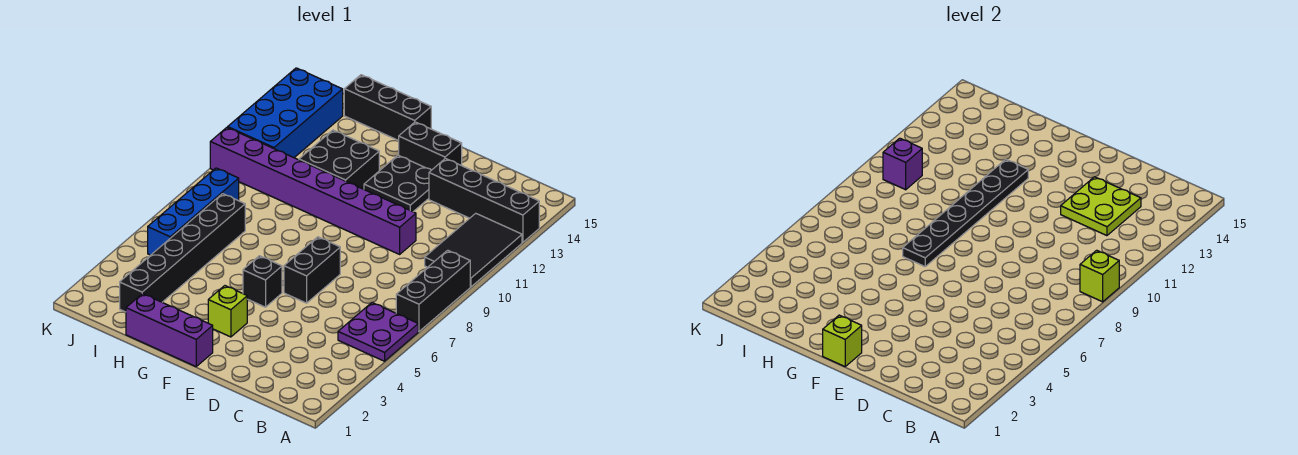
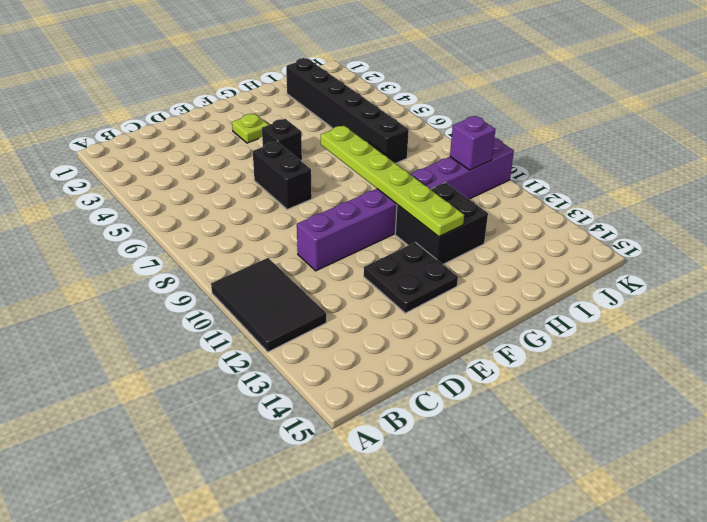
lime plate F3 level 1 -> lime brick F3 level 1
lime plate G7:G12 level 2 -> black plate G7:G12 level 2
none -> purple plate A5:B6 level 1
none -> black brick A7:A9 level 1
none -> black brick A13:D13 level 1

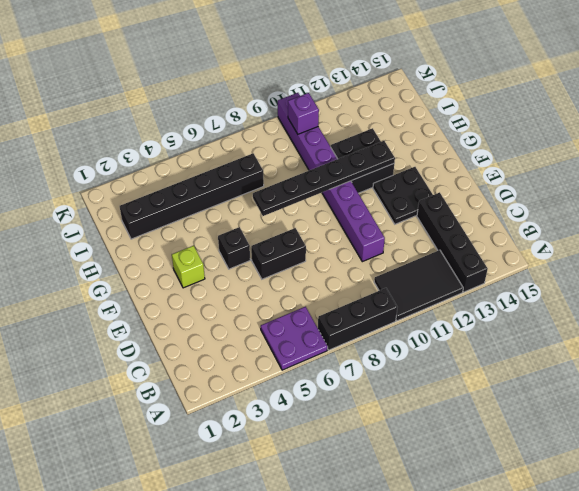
none -> black brick E14:F14 level 1
none -> purple brick F1:H1 level 1
none -> black brick G15:I15 level 1

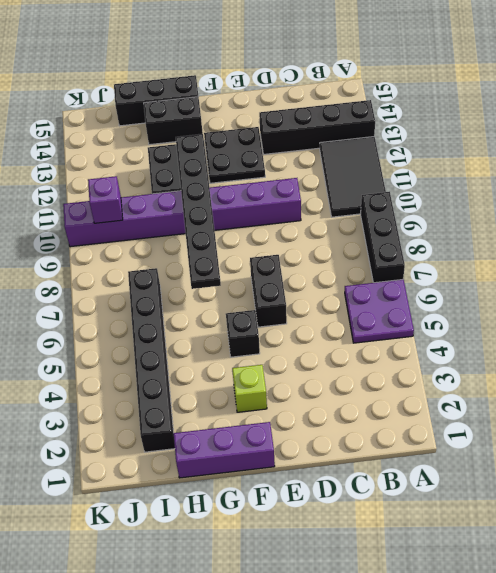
black brick G14:H14 level 1 -> black brick E14:F14 level 1
none -> blue brick J5:J8 level 1
none -> blue brick J11:K14 level 1
none -> lime brick A9 level 2

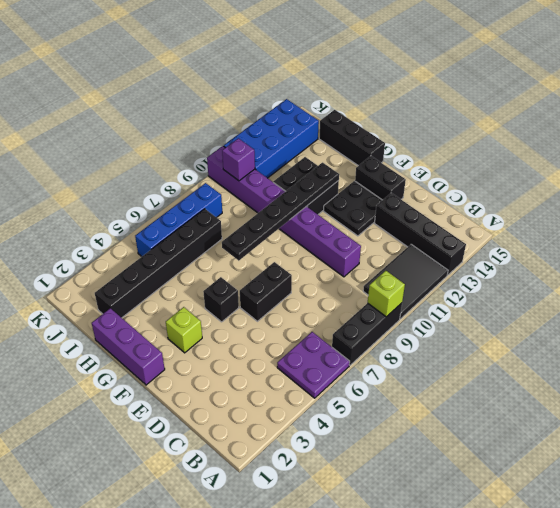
none -> lime plate C12:D13 level 2
none -> lime brick F1 level 2

